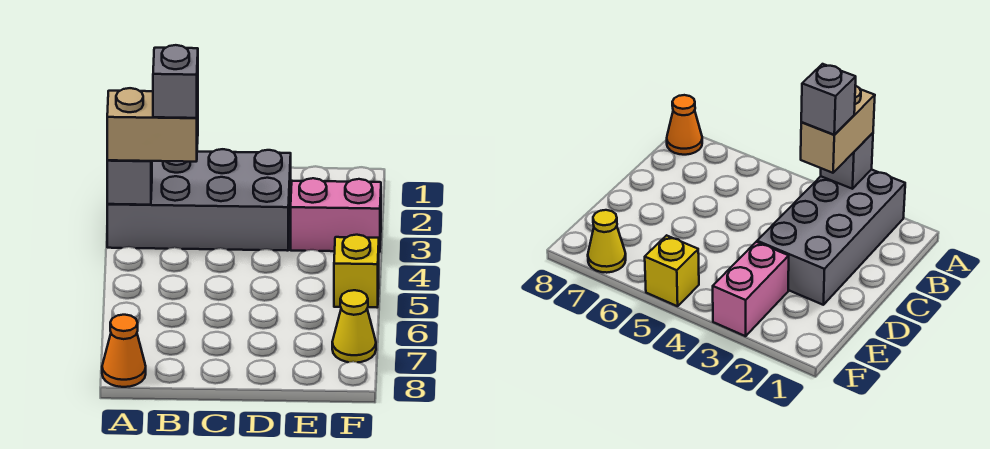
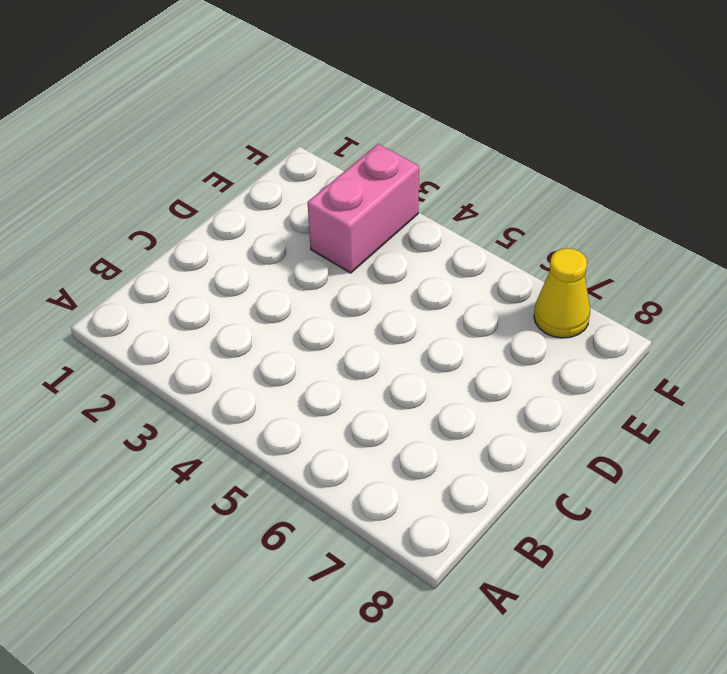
none -> grey brick A2:D3 level 1
none -> orange cone A8 level 1

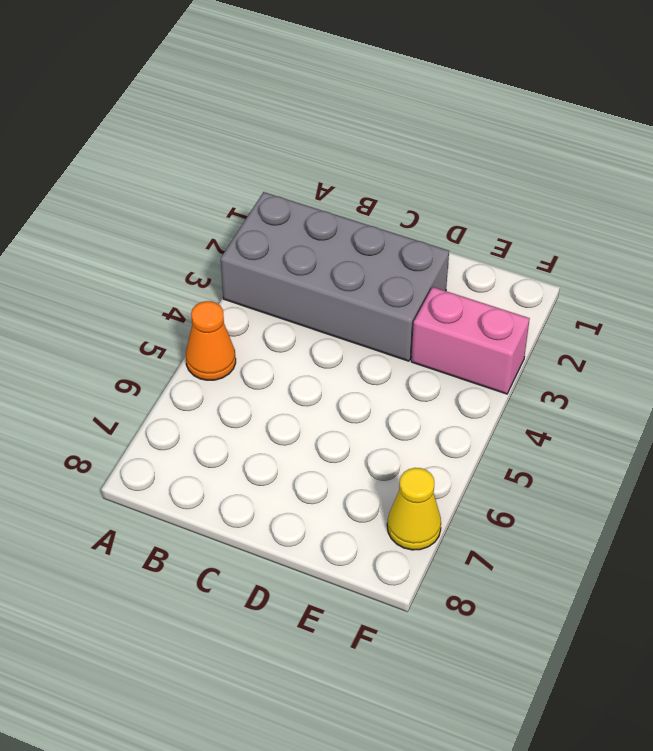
orange cone A5 level 1 -> orange cone A8 level 1
none -> yellow brick F5 level 1
none -> grey brick A3 level 2

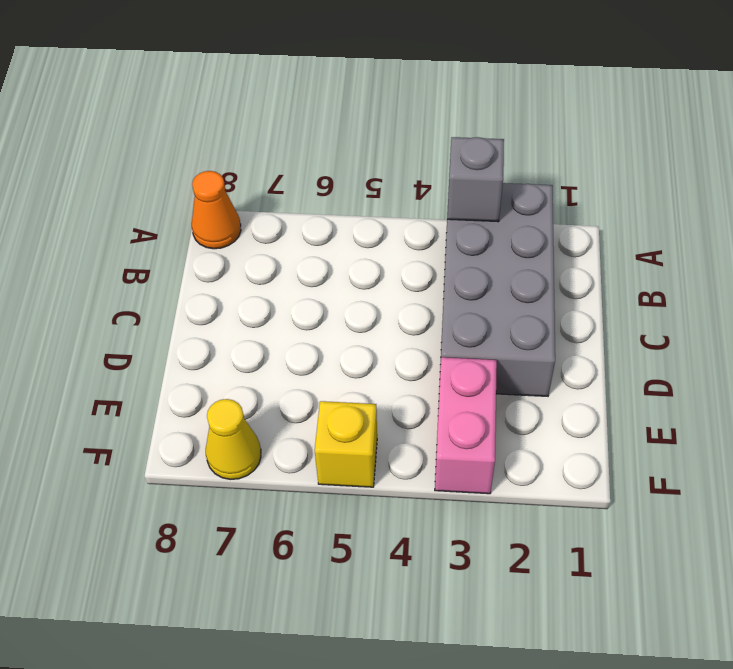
none -> tan brick A3:B3 level 3
none -> grey brick B3 level 4

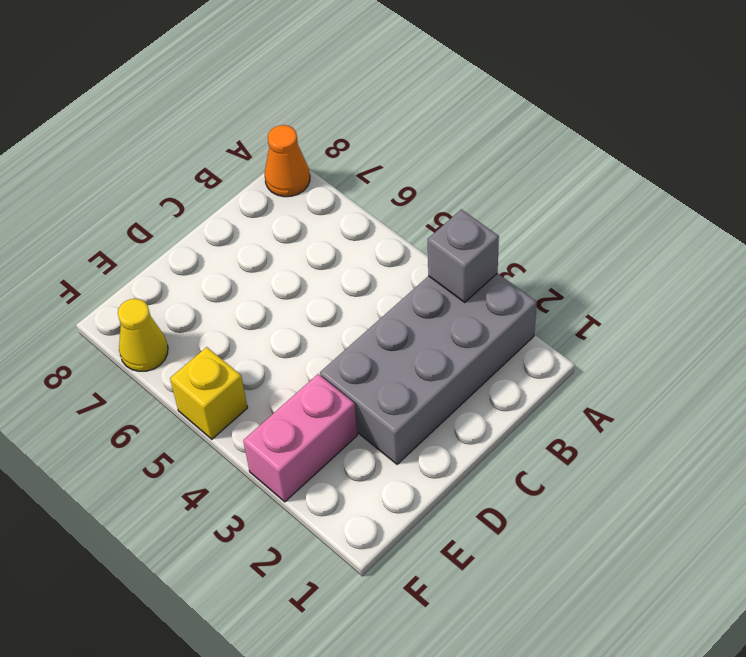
none -> tan brick A3:B3 level 3
none -> grey brick B3 level 4

